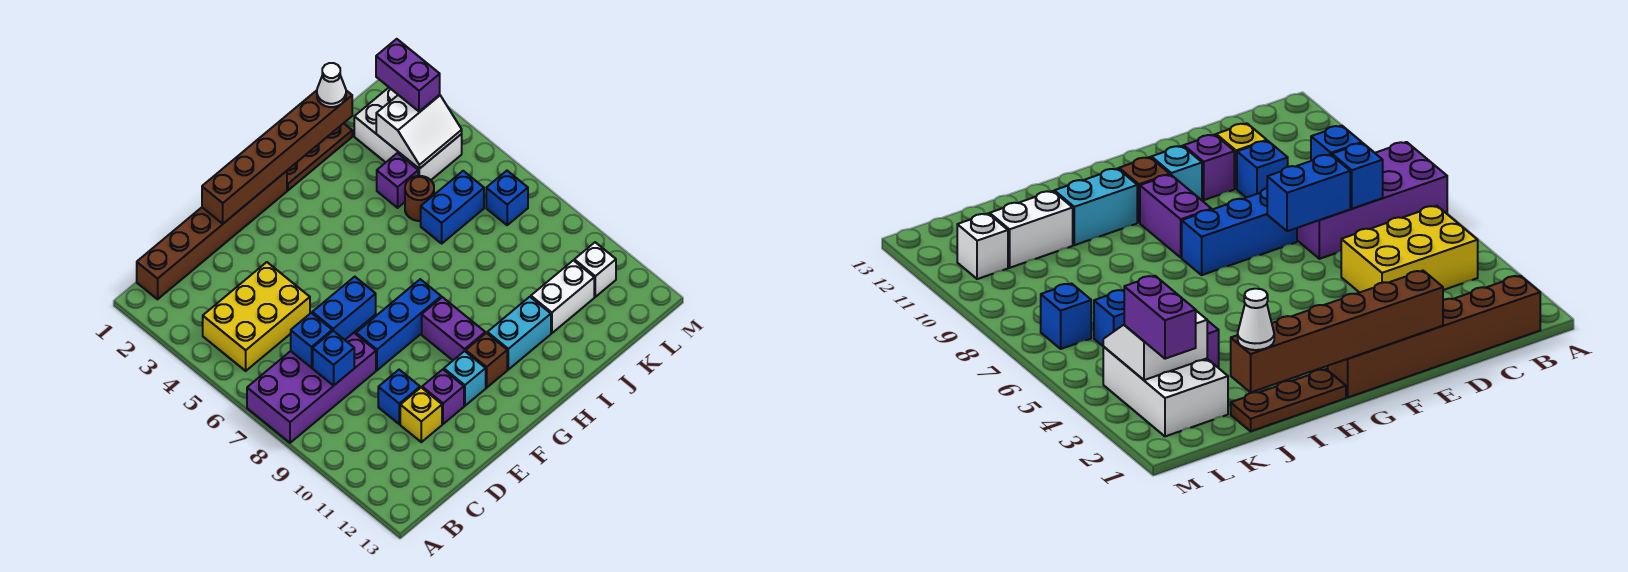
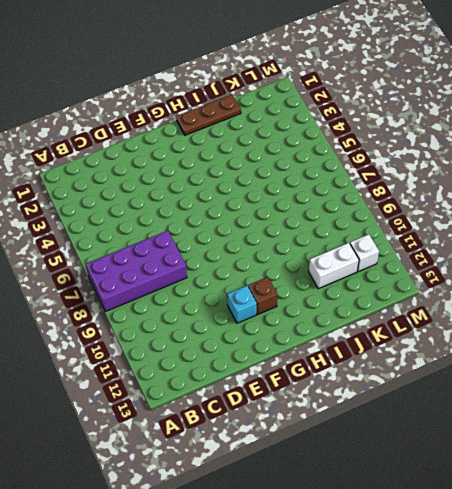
none -> brown brick B1:G1 level 1
none -> yellow brick B4:D5 level 1
none -> blue brick D10 level 1

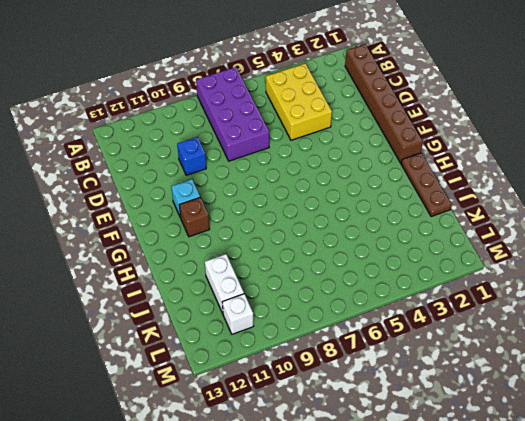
none -> yellow brick D11 level 1
none -> blue brick E8:G8 level 1
none -> purple brick E11 level 1

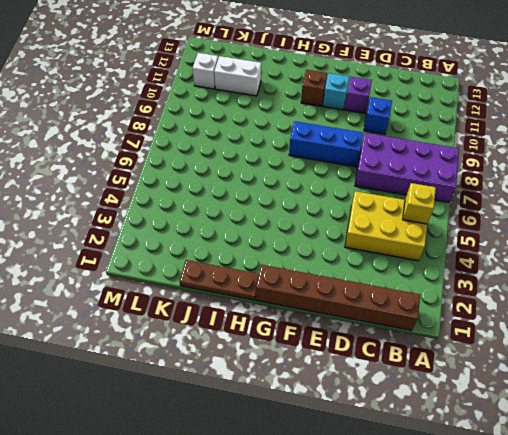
yellow brick B5 level 2 -> yellow brick D11 level 1
none -> purple brick G9:G10 level 1
none -> cyan brick H11:I11 level 1
none -> purple brick J4 level 1

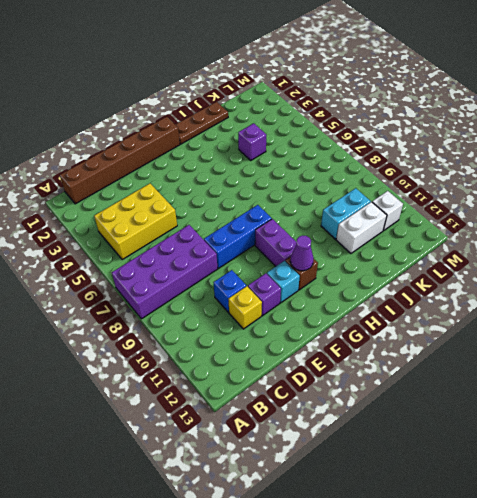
purple cone G11 level 2 -> none
cyan brick J10:K10 level 1 -> cyan brick H11:I11 level 1
none -> brown round brick J5 level 1
none -> blue brick J6:K6 level 1
none -> white brick K2:L4 level 1

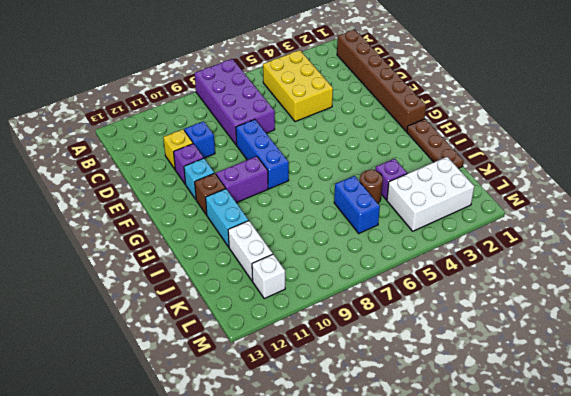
none -> blue brick L7 level 1
none -> blue brick C7 level 2
none -> blue brick C8 level 2

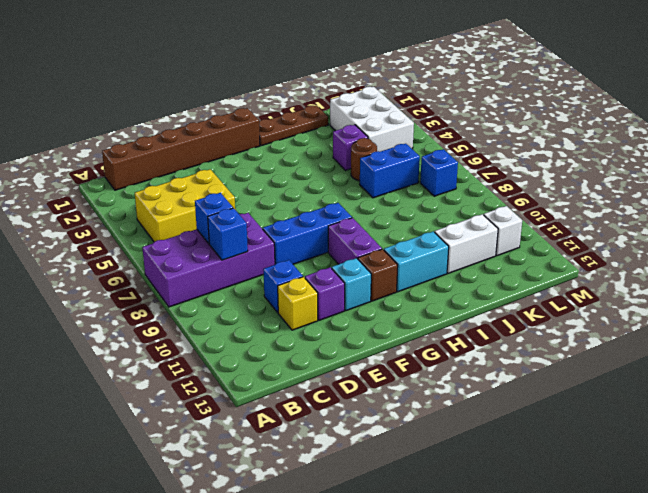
none -> blue brick D7:E7 level 2
none -> brown brick E1:J1 level 2
none -> white slope K3:L4 level 2 top 3

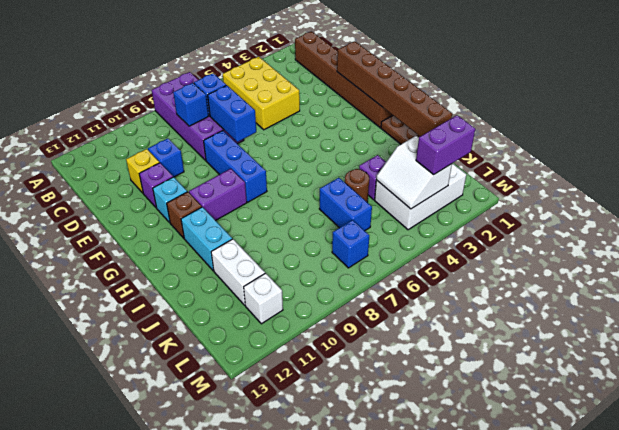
none -> white cone J1 level 3

